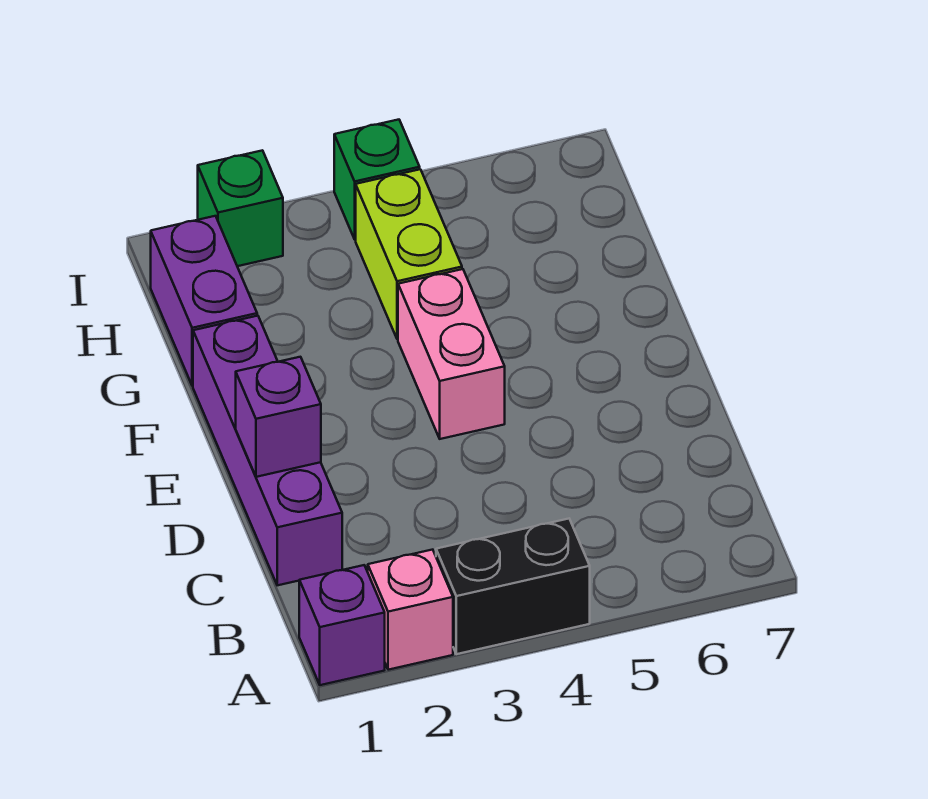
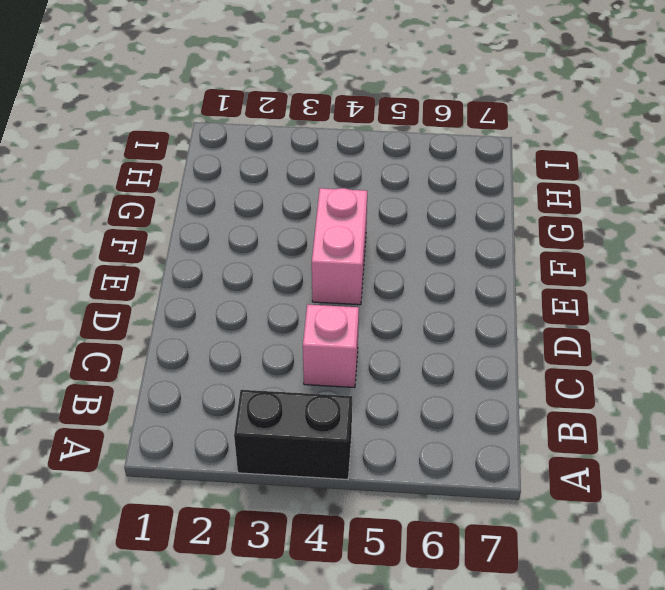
pink brick C4 level 1 -> pink brick A2 level 1
none -> purple brick A1 level 1
none -> purple brick C1:F1 level 1

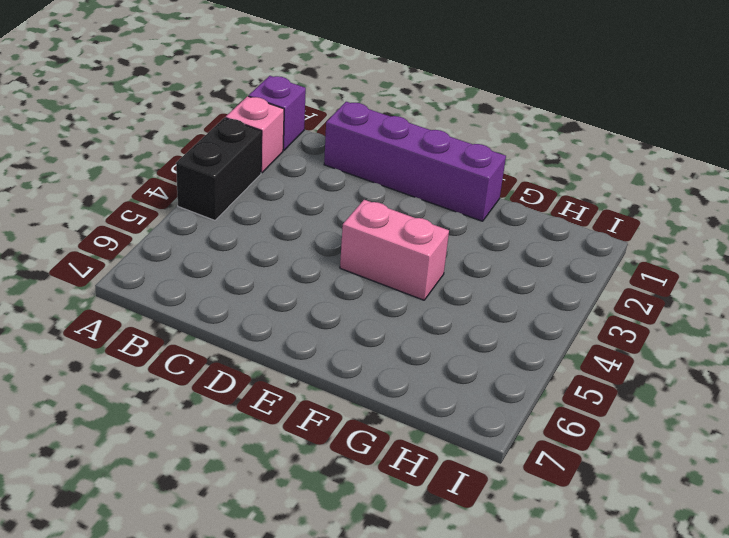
none -> purple brick G1:H1 level 1
none -> lime brick G4:H4 level 1

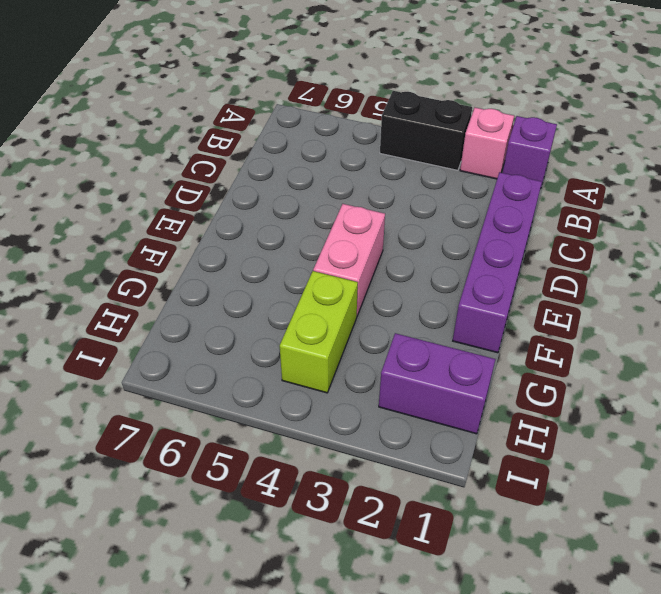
purple brick H1:H2 level 1 -> purple brick G1:H1 level 1
none -> green brick I2 level 1
none -> green brick I4 level 1

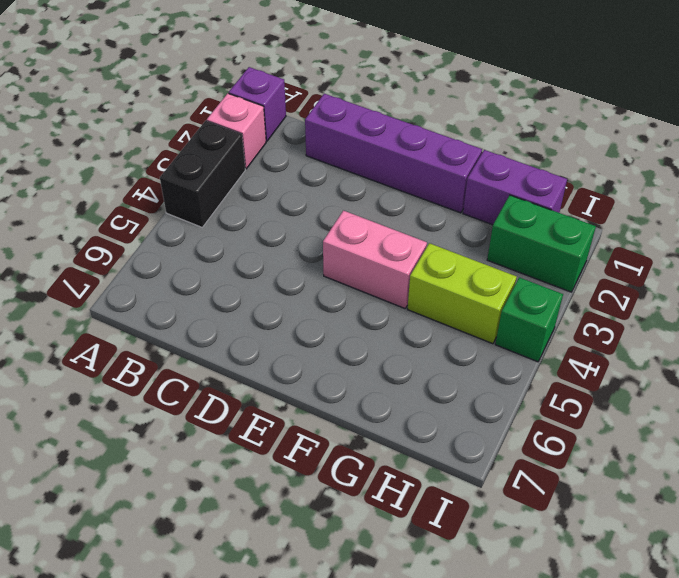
green brick H2:I2 level 1 -> green brick I2 level 1
none -> purple brick D1 level 2

